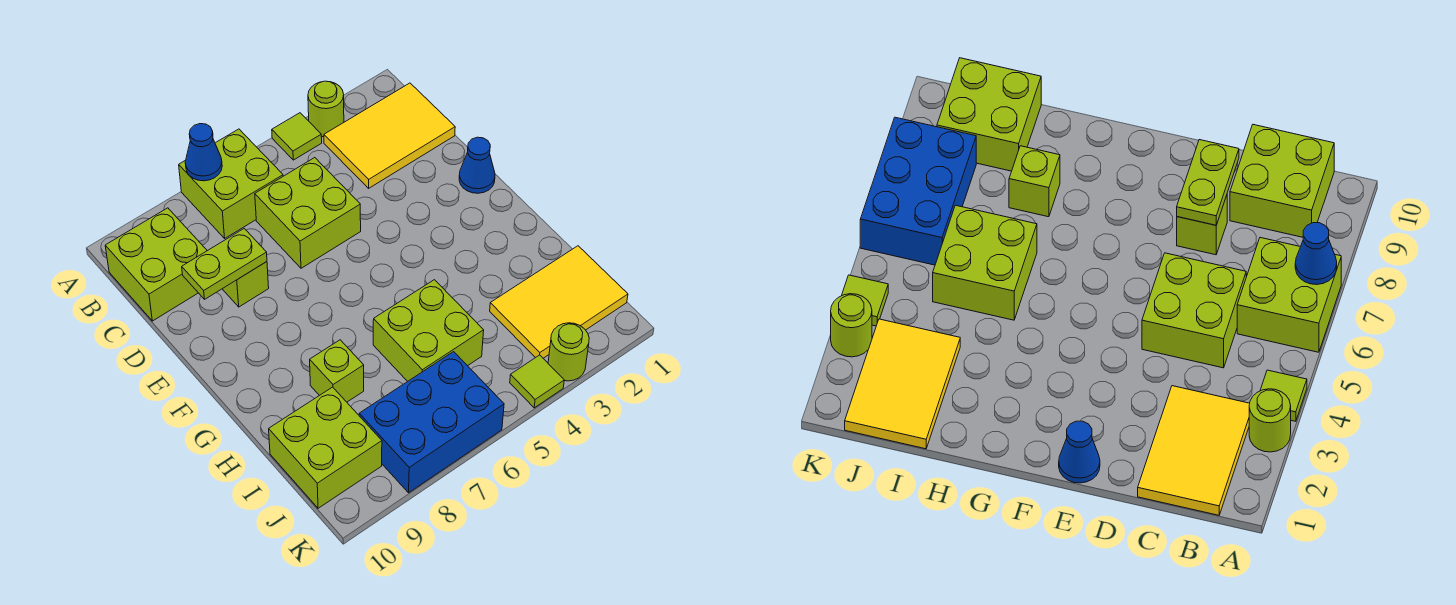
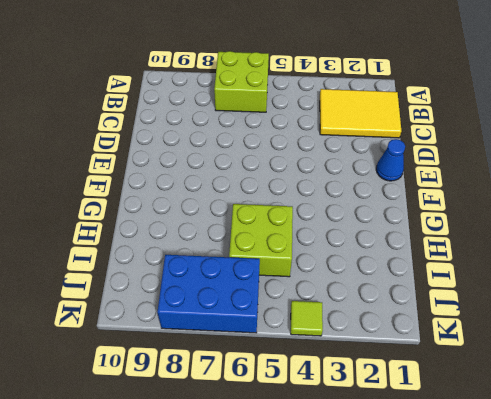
none -> lime round brick A3 level 1
none -> lime tile A4 level 1
none -> lime brick B9:C10 level 1

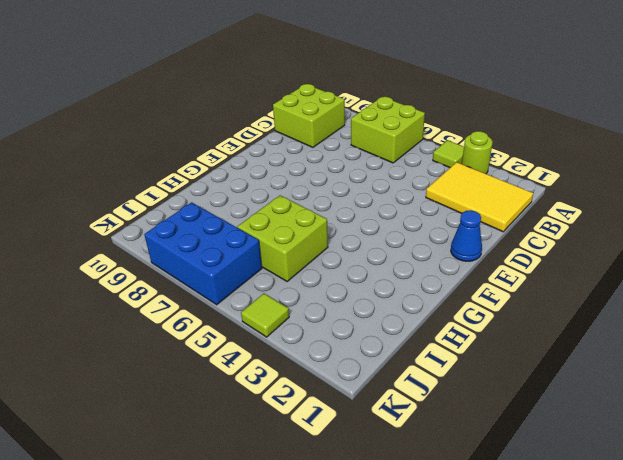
none -> lime brick C5:D6 level 1
none -> lime brick D8 level 1
none -> lime brick H8 level 1

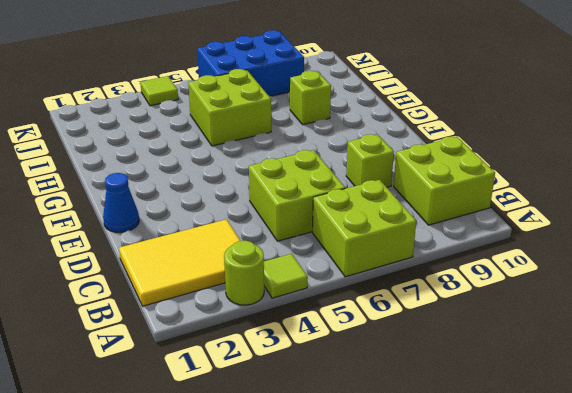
none -> yellow tile I1:J3 level 1
none -> lime brick I9:J10 level 1
none -> lime round brick K3 level 1

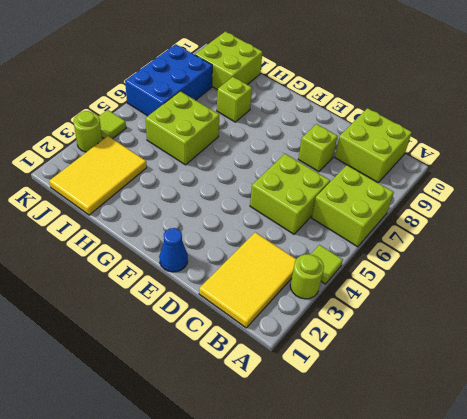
none -> blue cone A7 level 2
none -> lime plate D8:D9 level 2

